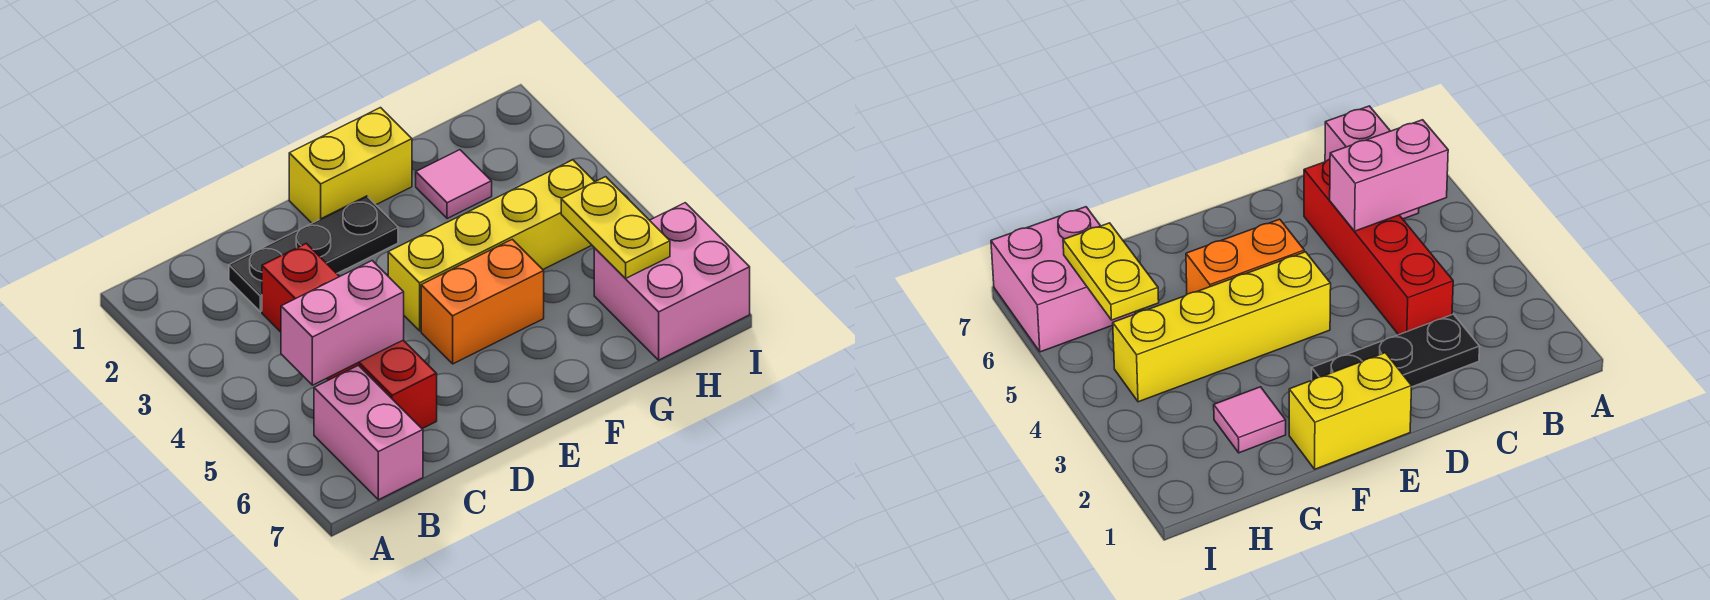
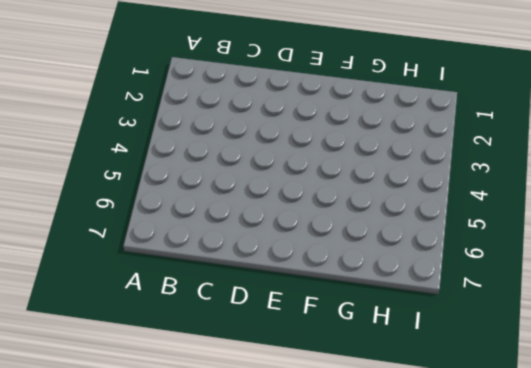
none -> pink brick B6:B7 level 1
none -> black plate C2:E2 level 1

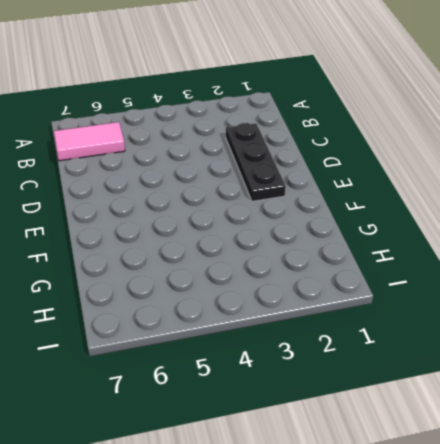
pink tile B6:B7 level 1 -> pink brick B6:B7 level 1
none -> red brick C3:C6 level 1
none -> yellow brick E1:F1 level 1

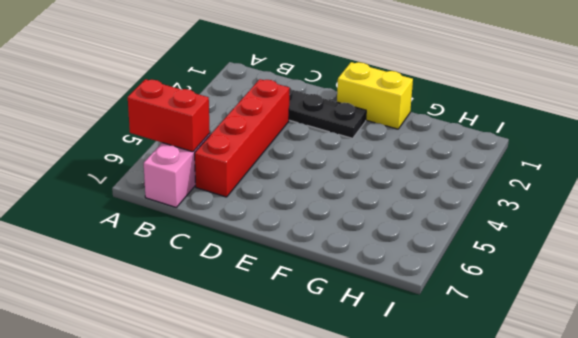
red brick A6:B6 level 2 -> none
none -> yellow brick E4:H4 level 1
none -> orange brick E5:F5 level 1

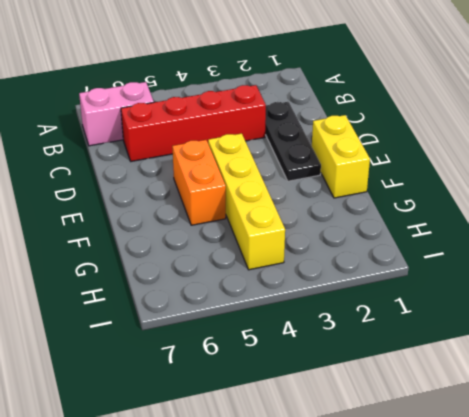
none -> pink tile G2 level 1
none -> pink brick H6:I7 level 1

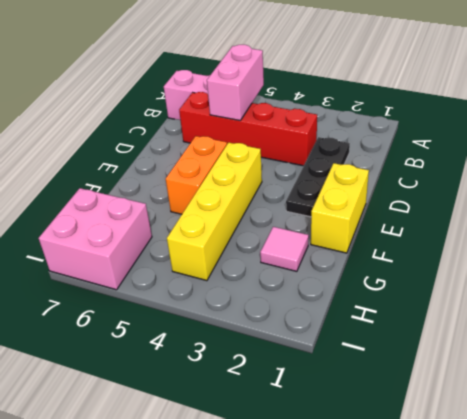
none -> yellow plate H5:H6 level 2

